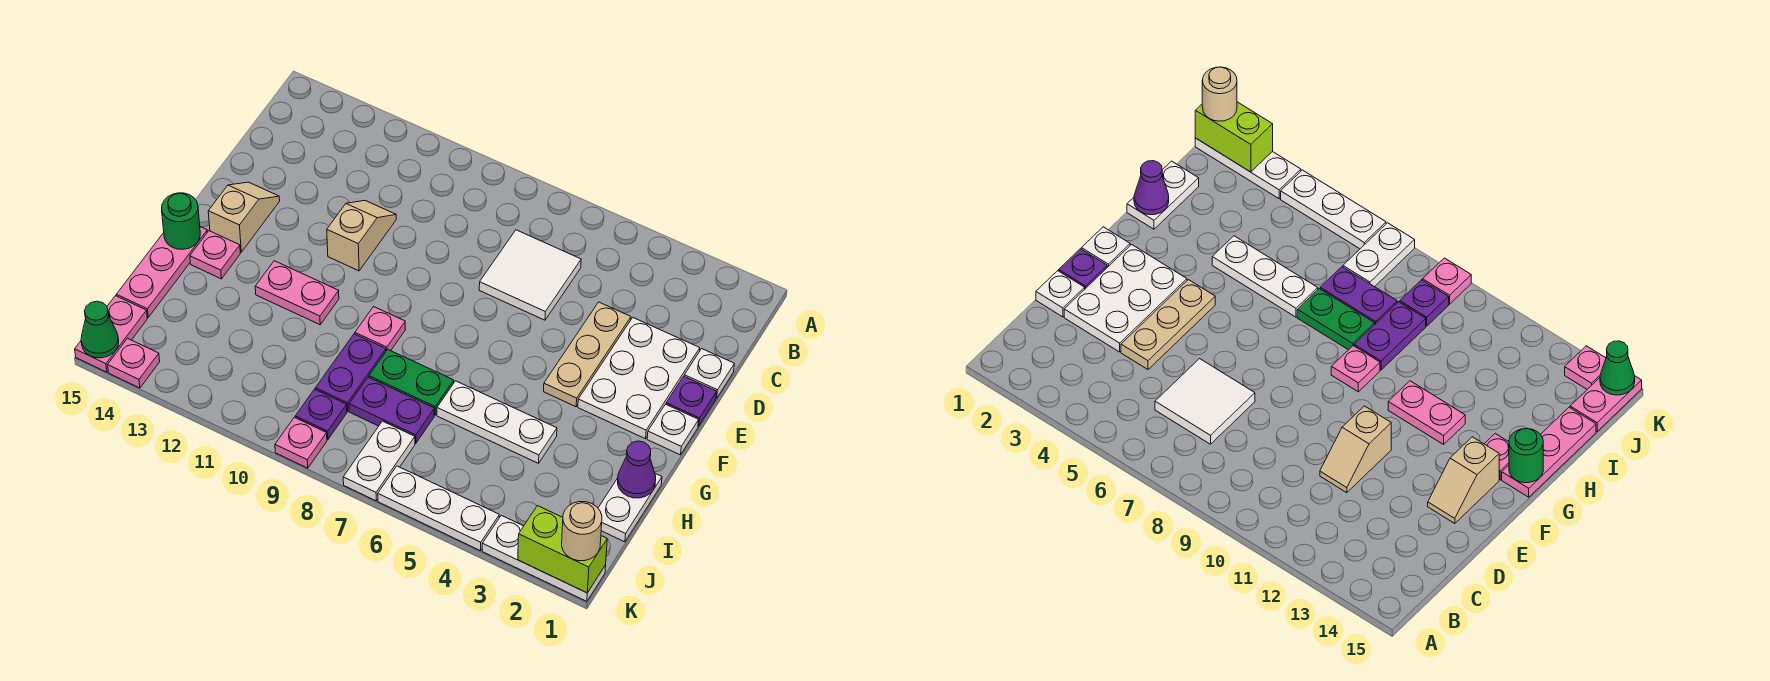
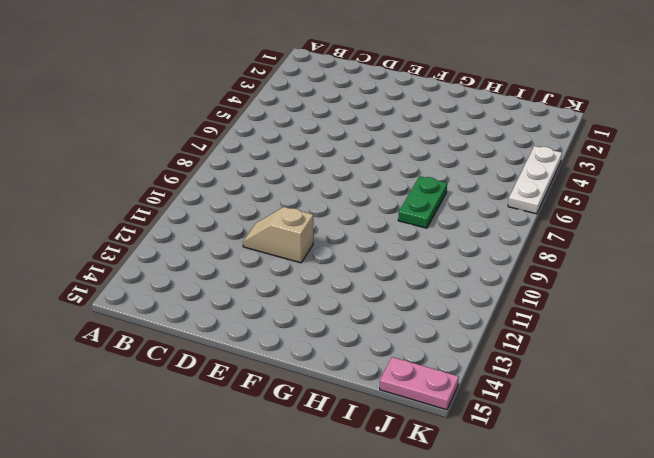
none -> white tile C6:D7 level 1
none -> white plate D1 level 1
none -> white plate D2:F3 level 1

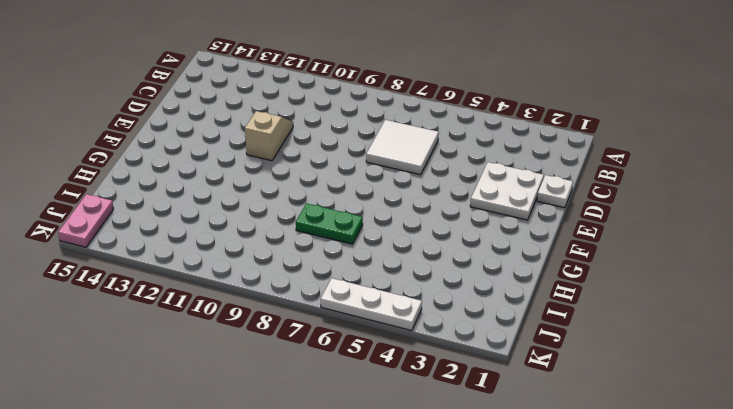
white plate D2:E3 level 1 -> white plate D2:F3 level 1
none -> tan plate D4:F4 level 1
none -> purple plate E1 level 1
none -> tan slope E14:F14 level 1 top F

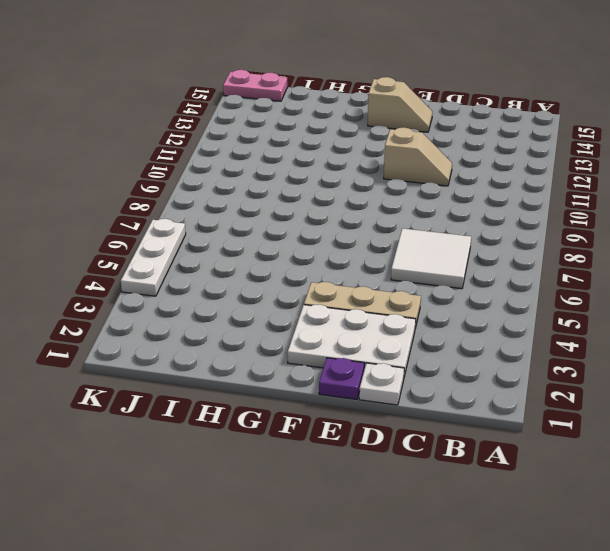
none -> white plate F1 level 1
none -> pink plate G9 level 1
none -> pink plate G11:G12 level 1

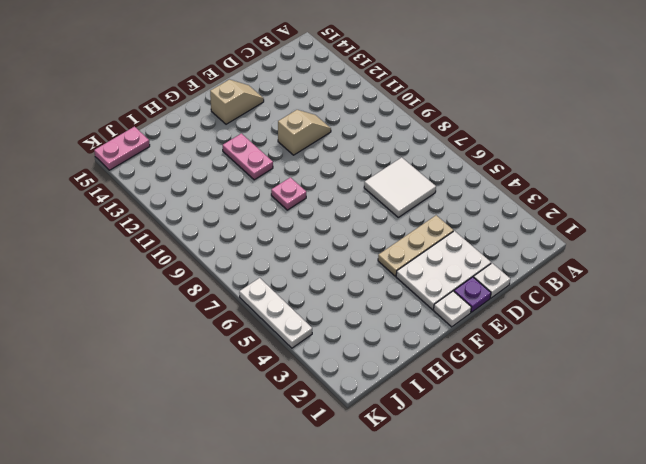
none -> pink plate G14 level 1
none -> pink plate G15:I15 level 1
none -> white plate H1:I1 level 1

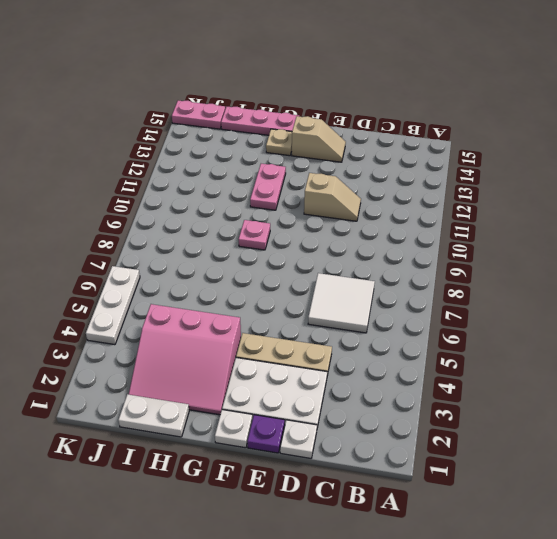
pink slope G2:I4 level 1 top 4 -> white plate H4:H6 level 1
tan plate G14 level 1 -> pink plate G14 level 1
none -> green plate H7:H8 level 1
none -> purple plate H9:I9 level 1
none -> purple plate I7:I8 level 1

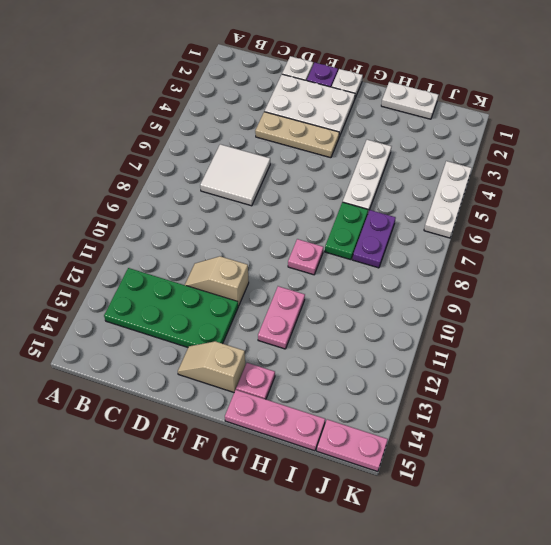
green plate B12:E13 level 1 -> none
none -> purple plate H9:I9 level 1
none -> white plate J7:K7 level 1
none -> purple plate J9 level 1

